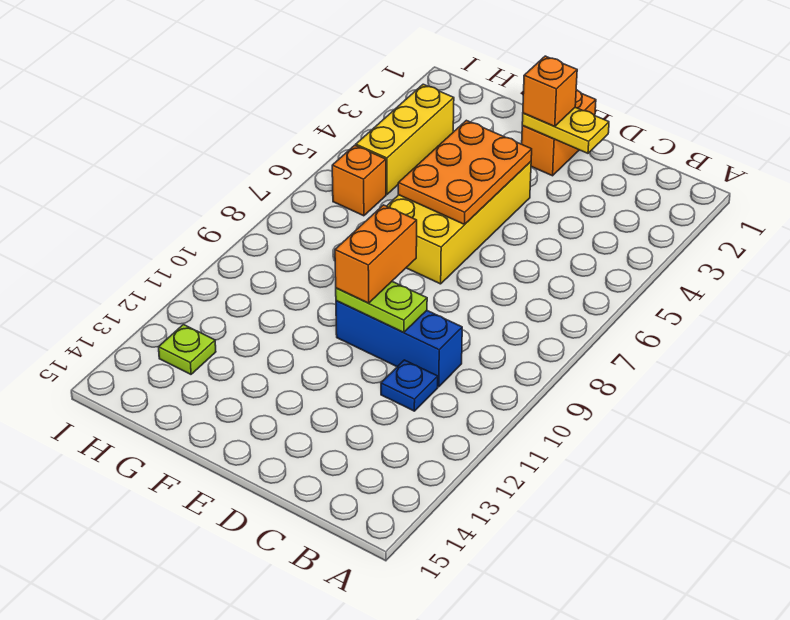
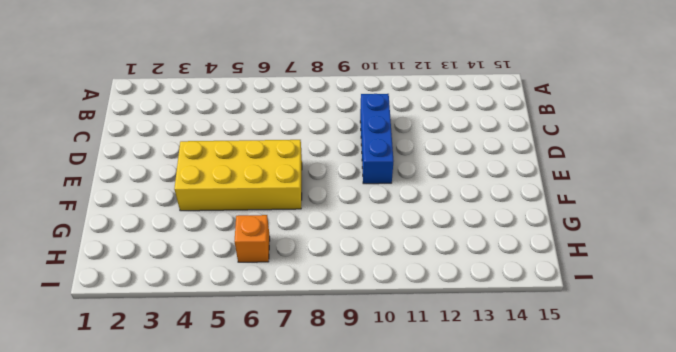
none -> blue plate C11 level 1
none -> orange brick E1:E2 level 1
none -> yellow brick H3:H5 level 1

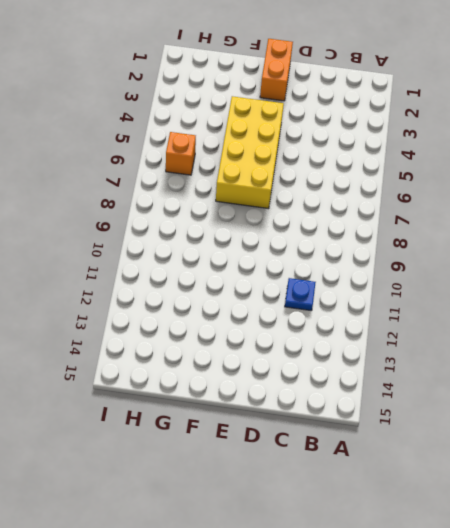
none -> blue brick C10:E10 level 1
none -> yellow brick H3:H5 level 1
none -> lime plate H13 level 1

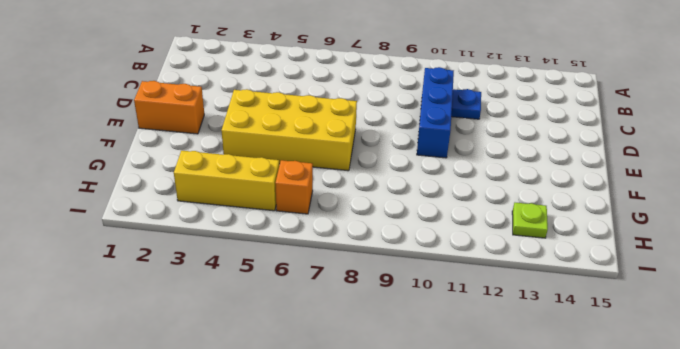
none -> yellow plate D2:E2 level 2
none -> lime plate D10:E10 level 2
none -> orange plate E4:F6 level 2

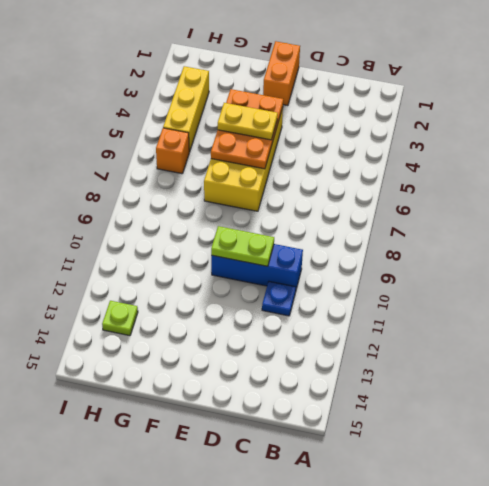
yellow plate E5:F5 level 3 -> yellow plate D2:E2 level 2
none -> orange brick E2 level 3
none -> orange brick E9:E10 level 3

